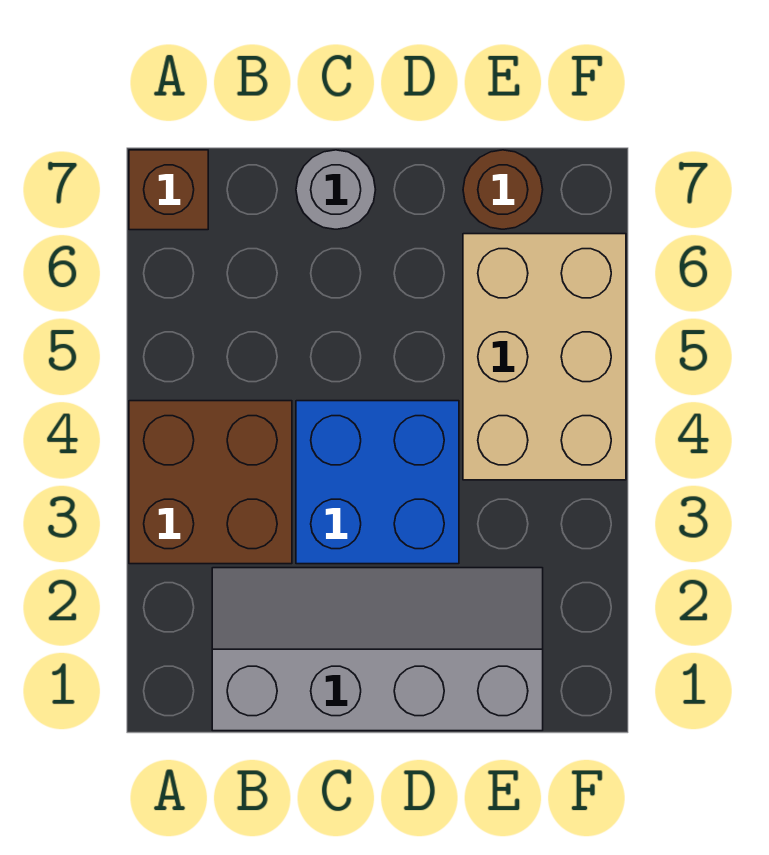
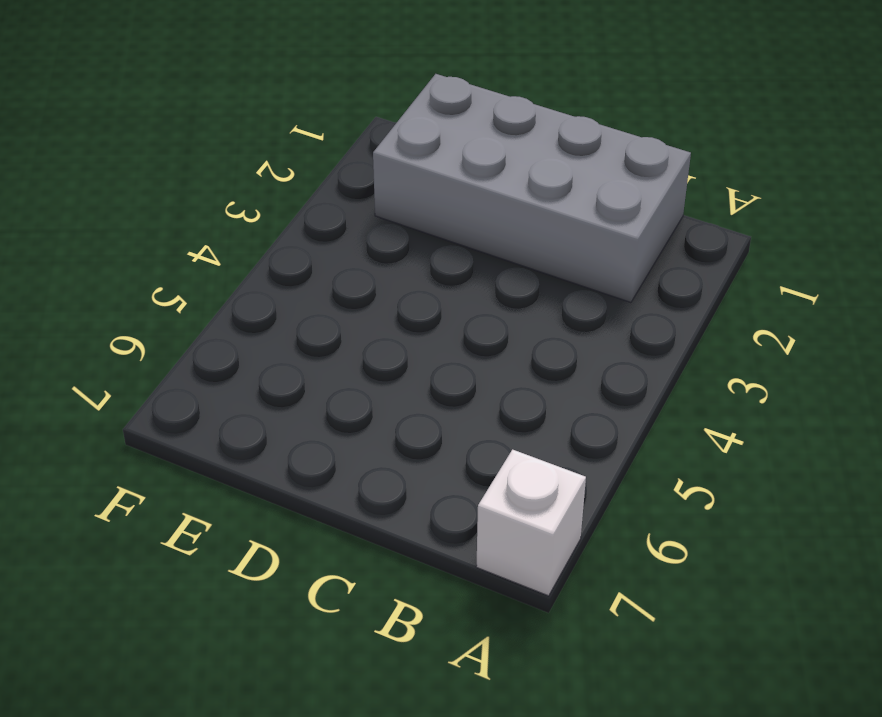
white brick A7 level 1 -> brown brick A7 level 1
grey brick B1:E2 level 1 -> grey slope B1:E2 level 1 top 1
none -> brown brick A3:B4 level 1
none -> blue brick C3:D4 level 1

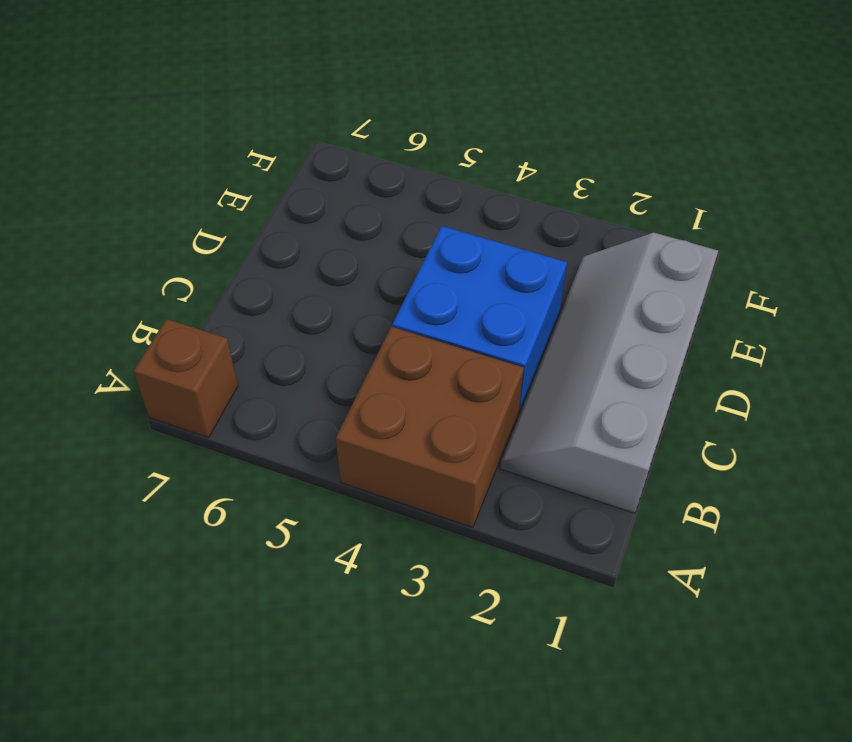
none -> grey round brick C7 level 1
none -> tan brick E4:F6 level 1

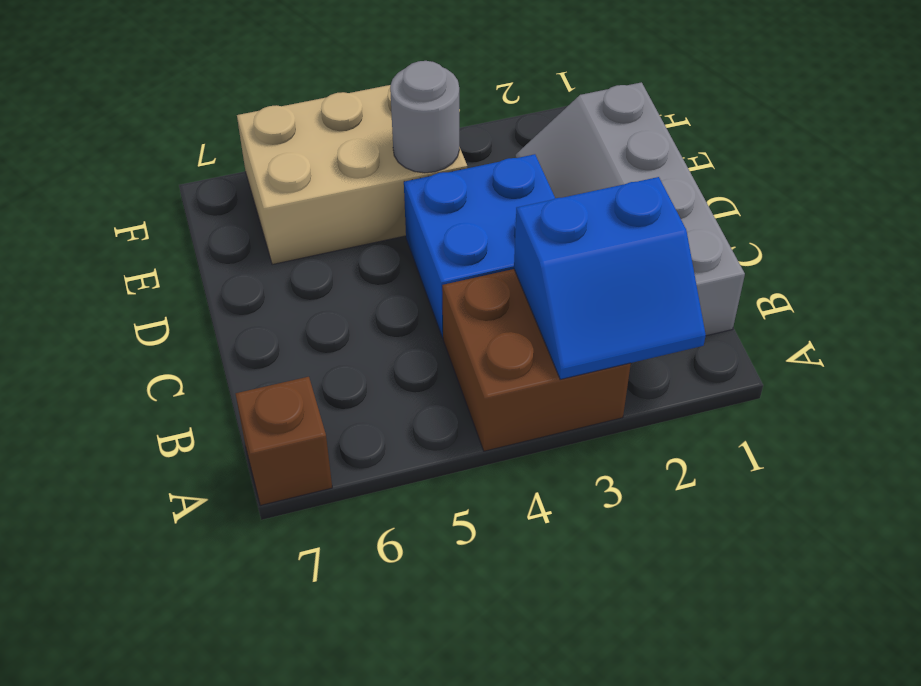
blue slope A2:B3 level 2 top B -> none
grey round brick E4 level 2 -> grey round brick C7 level 1
none -> brown round brick E7 level 1

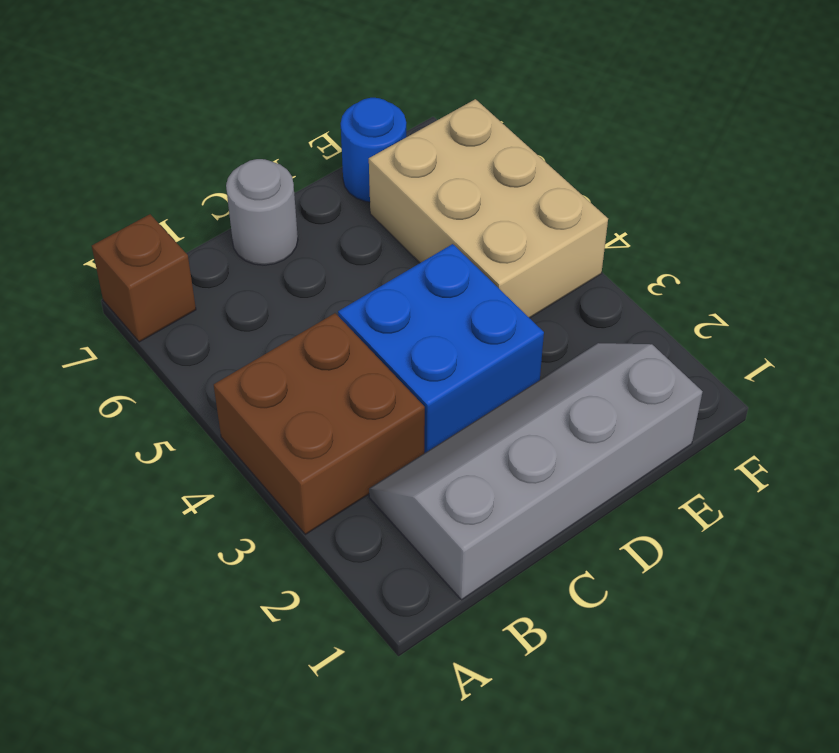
blue round brick E7 level 1 -> brown round brick E7 level 1

